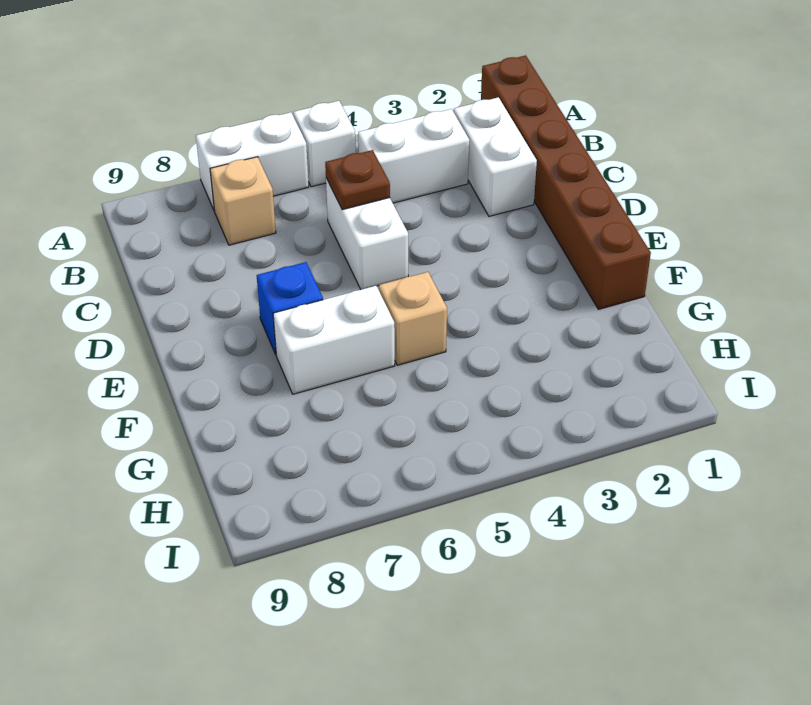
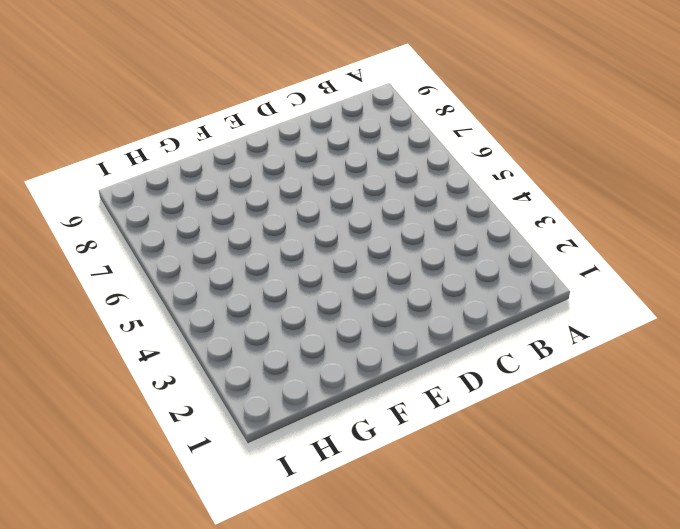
none -> brown brick A1:F1 level 1
none -> white brick A5 level 1

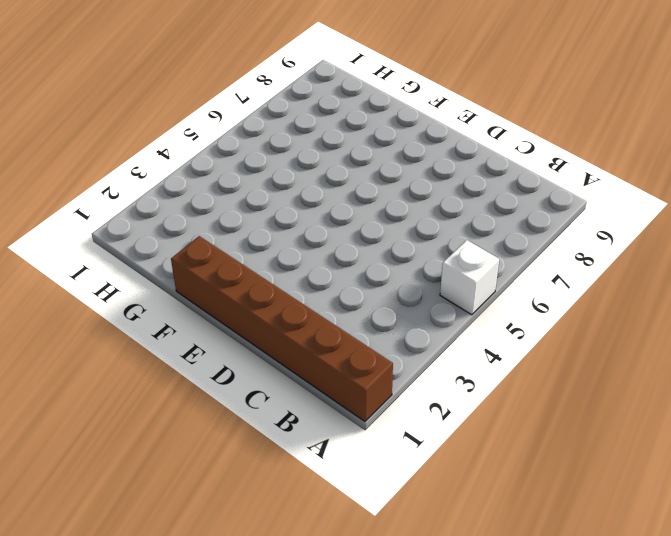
none -> white brick A6:A7 level 1
none -> white brick B2:C2 level 1

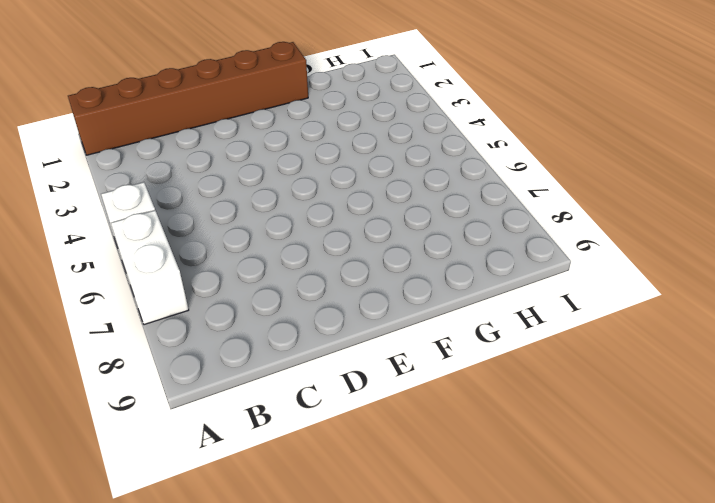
none -> white brick B2:C2 level 1
none -> white brick B3:B4 level 1

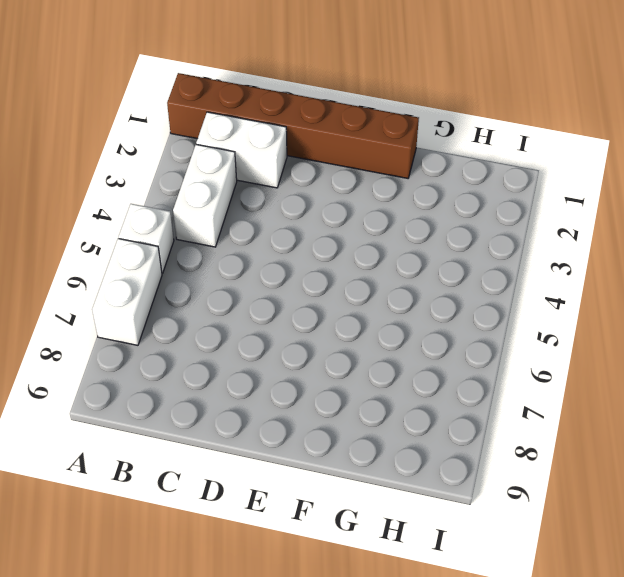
none -> tan brick B7 level 1
none -> white brick C5:D5 level 1

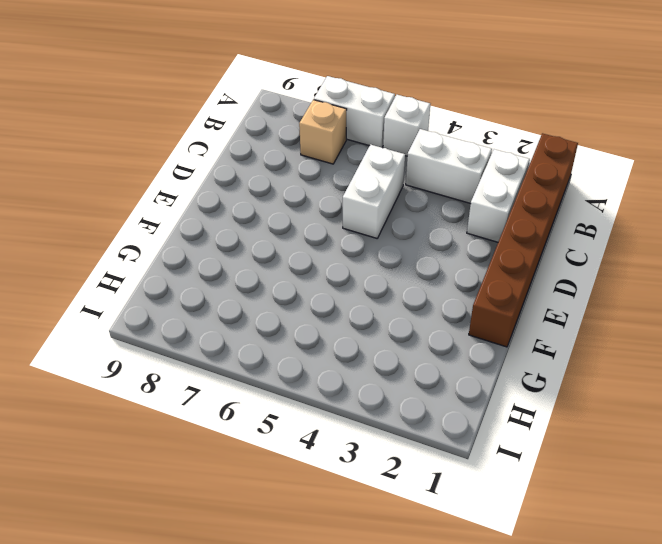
none -> blue brick E7 level 1
none -> tan brick F5 level 1

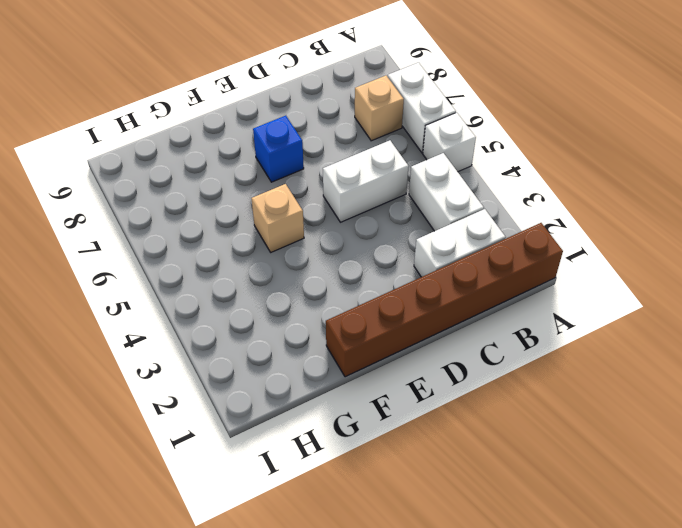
none -> white brick F6:F7 level 1
none -> brown plate C5 level 2

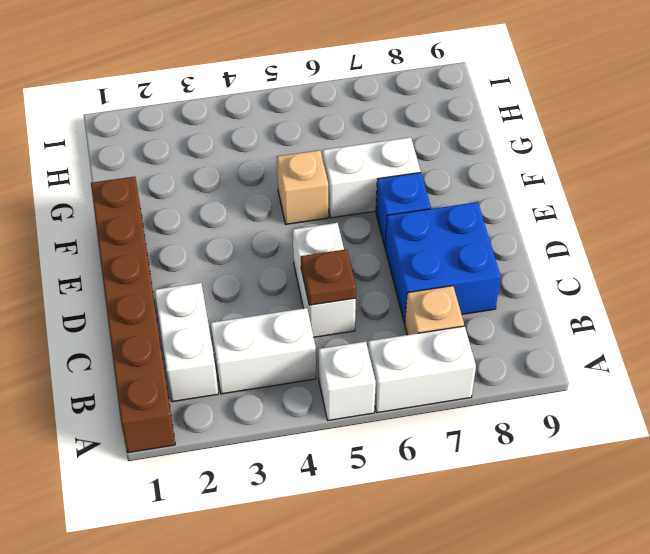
blue brick C7:D8 level 1 -> none

